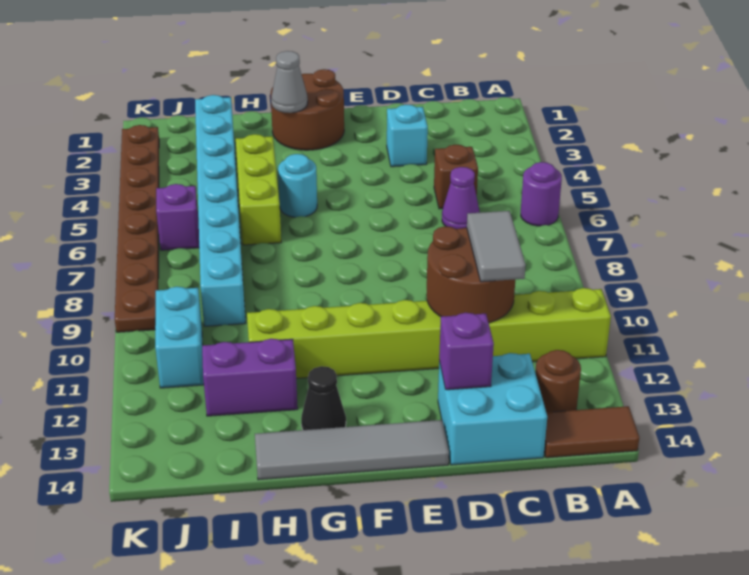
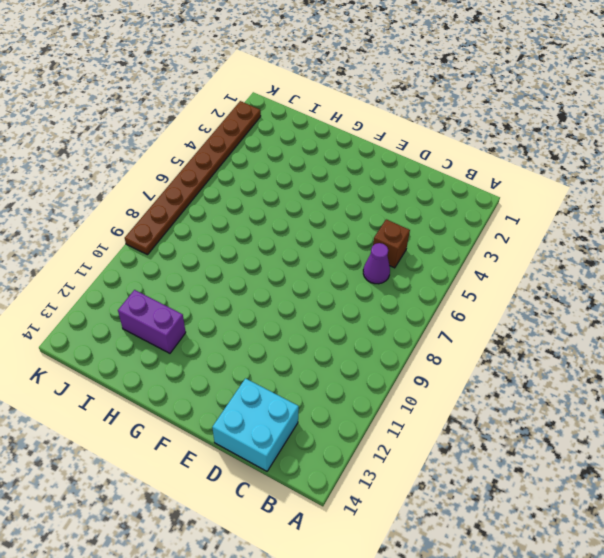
none -> purple round brick A6 level 1
none -> lime brick A11:H11 level 1
none -> brown tile A14:B14 level 1

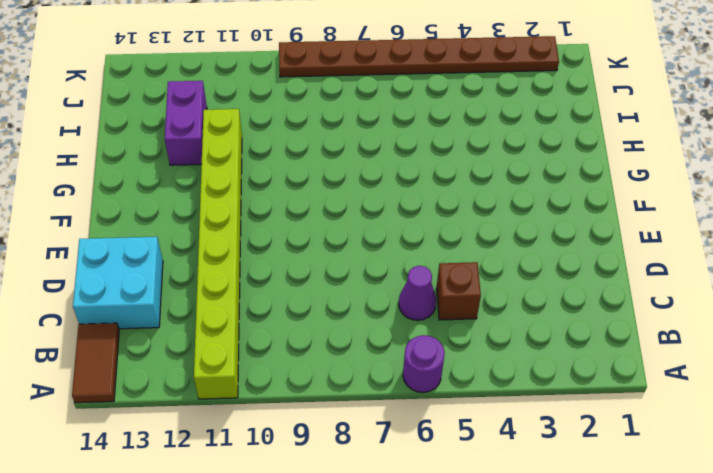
none -> brown round brick B13 level 1
none -> cyan brick D3 level 1
none -> grey tile E14:H14 level 1

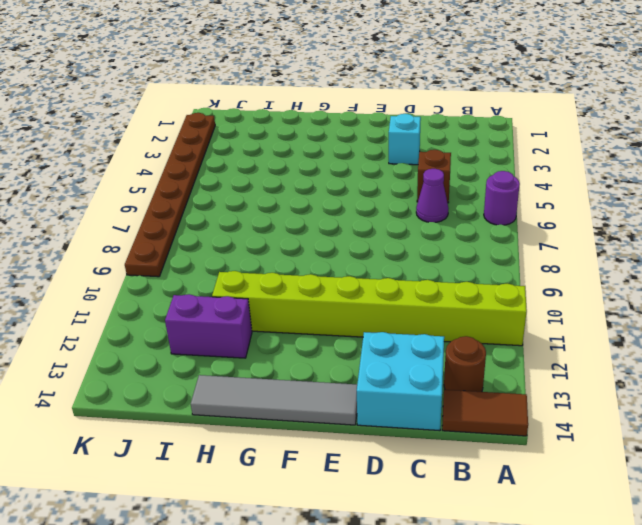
none -> brown round brick F1:G2 level 1
none -> cyan round brick G5 level 1
none -> black cone G13 level 1

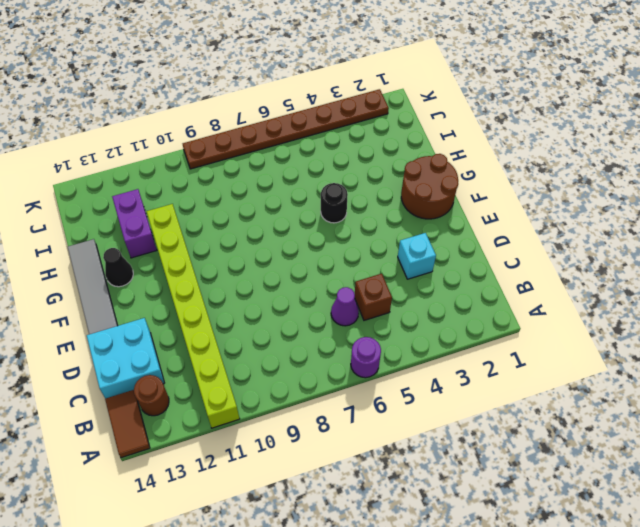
black round brick G5 level 1 -> cyan round brick G5 level 1
none -> lime brick H4:H6 level 1
none -> cyan brick I2:I9 level 1
none -> purple brick J6 level 1

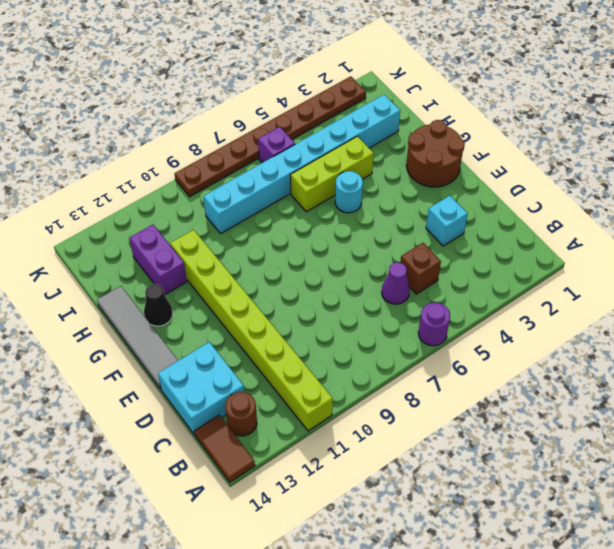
none -> cyan brick J10:J11 level 1
none -> brown round brick C10:D11 level 2
none -> purple brick D13 level 2

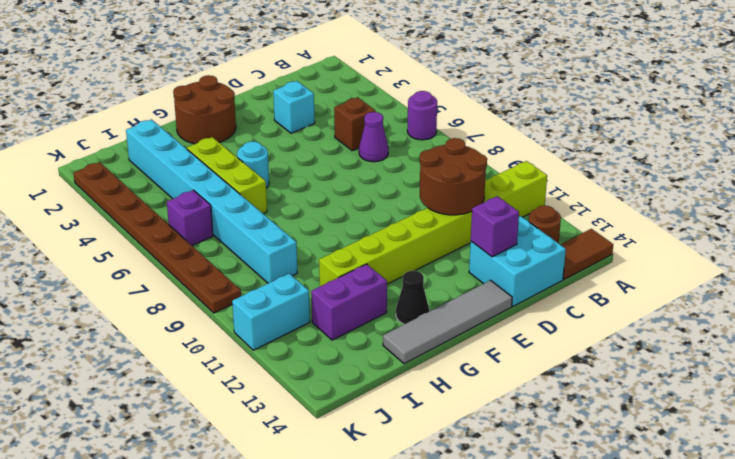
cyan brick J11:K11 level 1 -> cyan brick J10:J11 level 1
none -> grey cone G2 level 2
none -> grey tile C10:C11 level 3

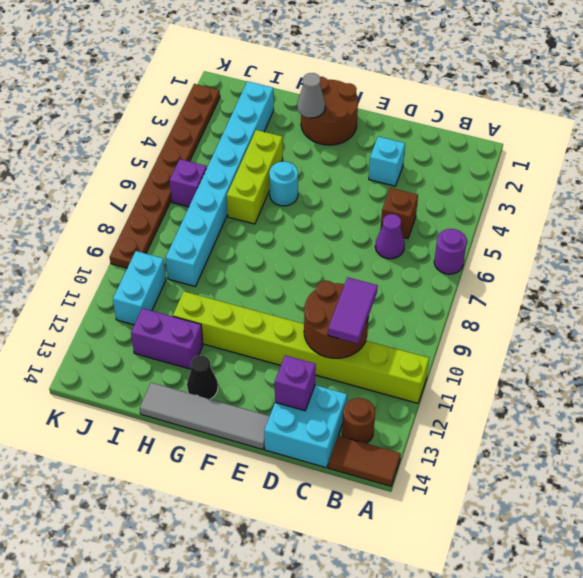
purple tile C10:C11 level 3 -> grey tile C10:C11 level 3

